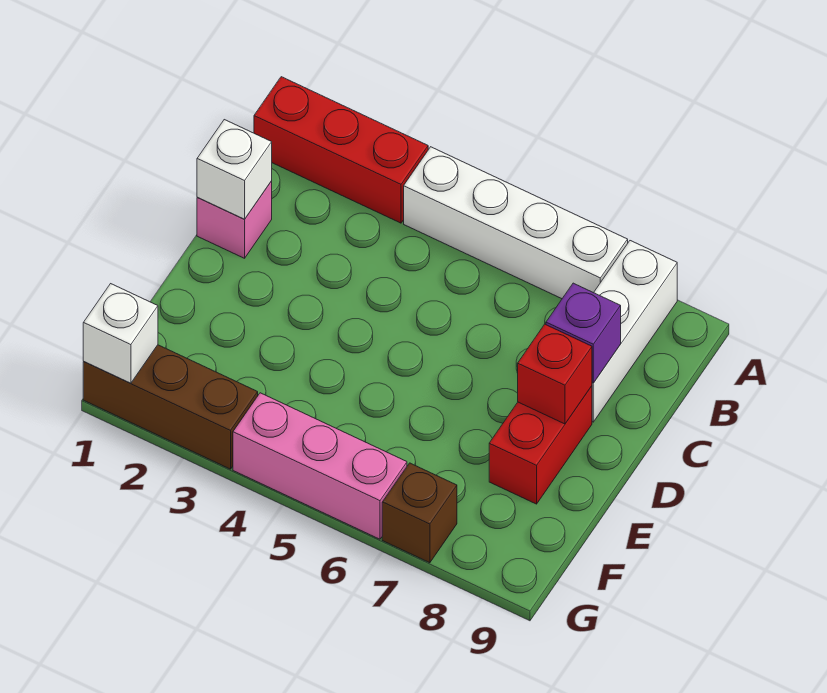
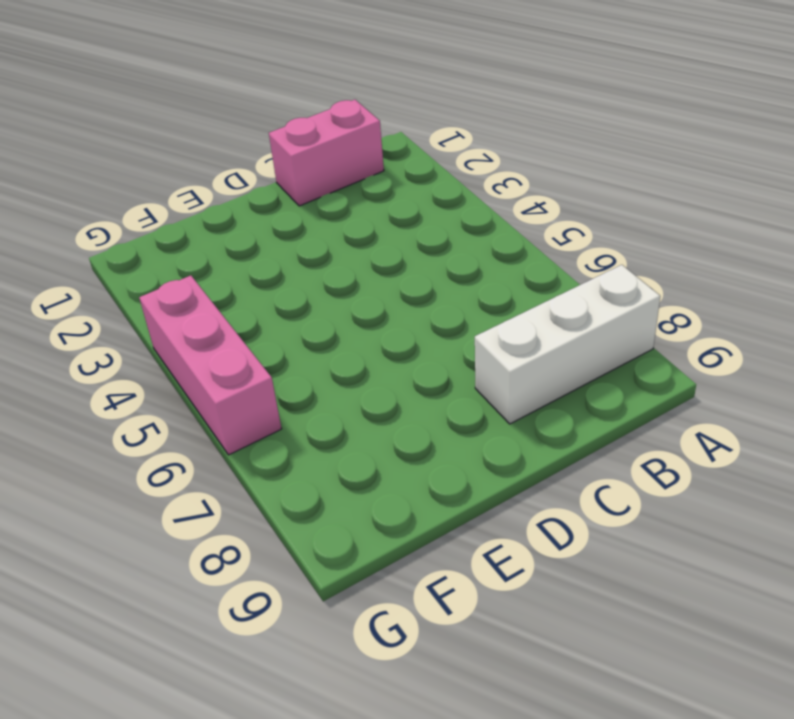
pink brick B1:C1 level 1 -> pink brick C1 level 1
none -> red brick A1:A3 level 1
none -> white brick A4:A7 level 1
none -> red brick D8:E8 level 1

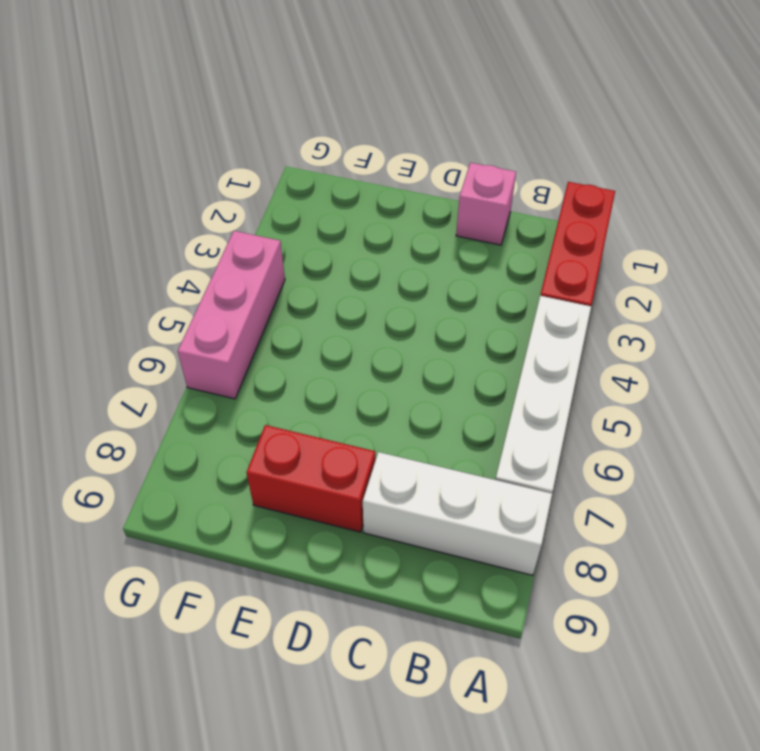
none -> brown brick G1:G3 level 1
none -> brown brick G7 level 1
none -> white brick C1 level 2

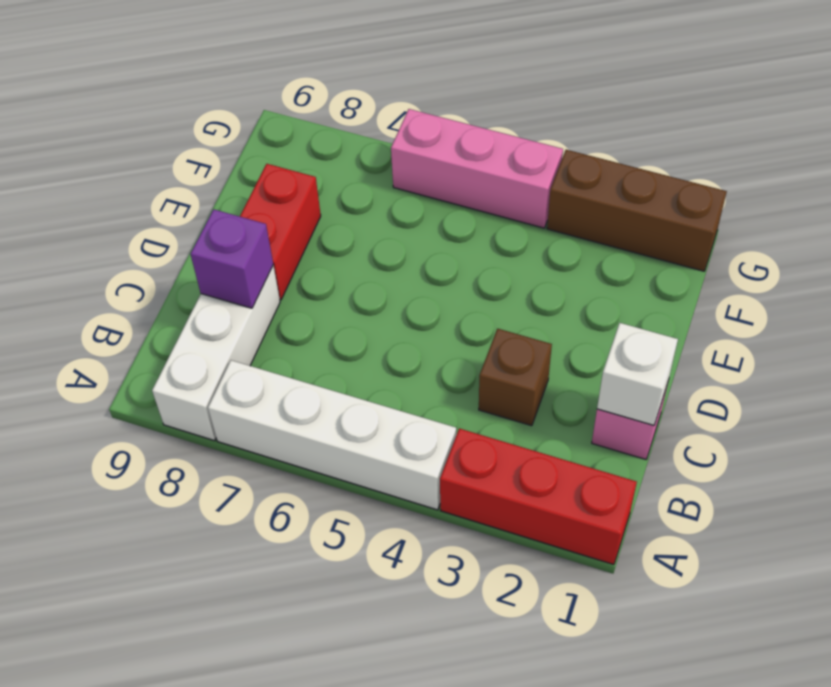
brown brick C3 level 1 -> brown brick G7 level 1
none -> red brick D8 level 2
none -> white brick G1 level 2

